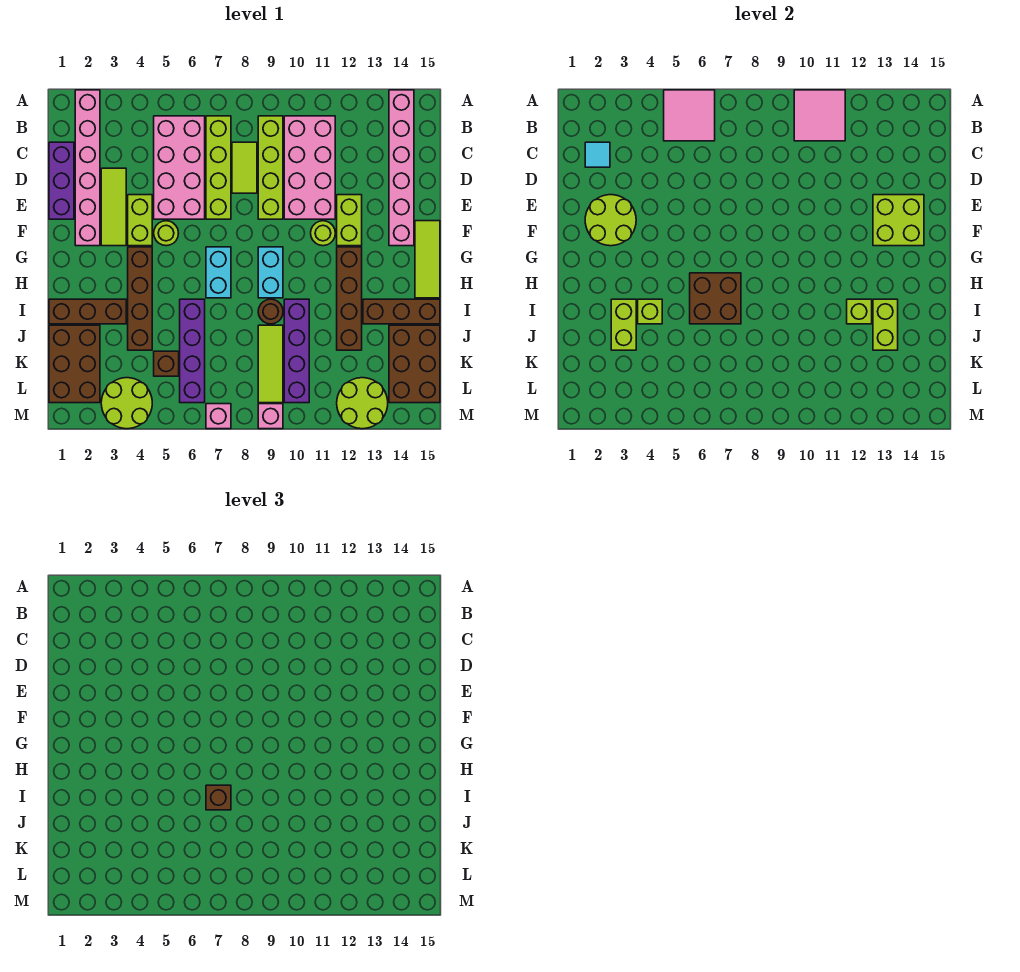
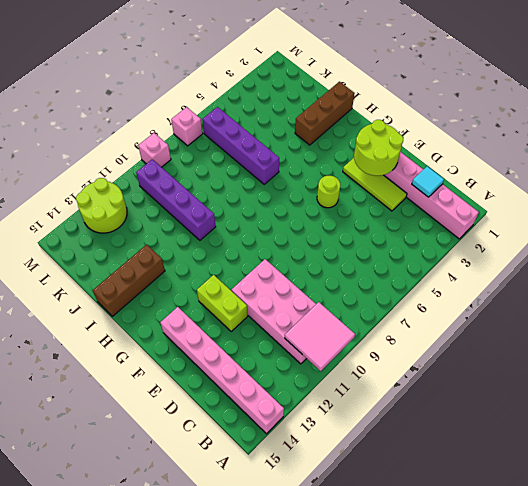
none -> pink brick B5:E6 level 1
none -> lime brick B7:E7 level 1
none -> lime brick B9:E9 level 1
none -> purple brick C1:E1 level 1

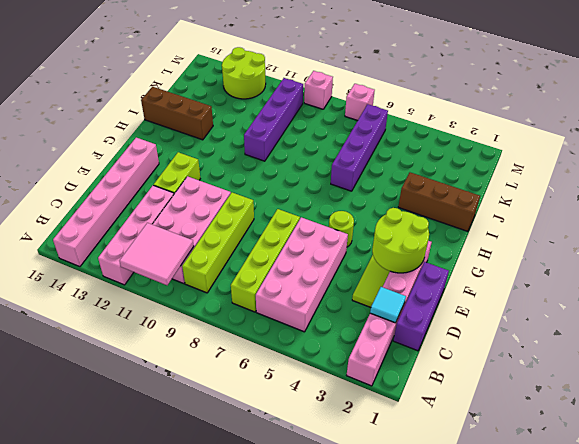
pink brick A12:D12 level 1 -> none
none -> lime tile C8:D8 level 1
none -> lime brick E4:F4 level 1
none -> lime round brick F11 level 1
none -> lime tile F15:H15 level 1

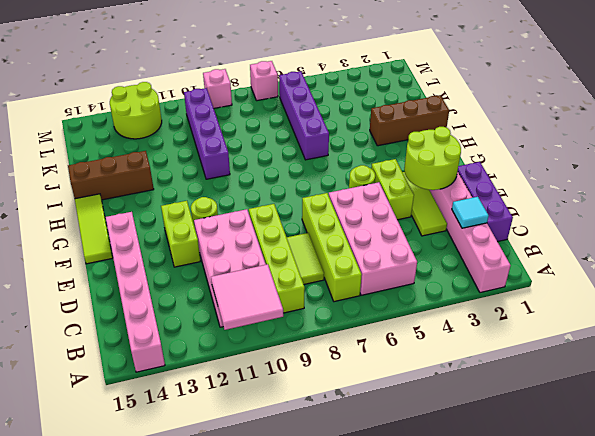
none -> brown brick G4:J4 level 1
none -> cyan brick G7:H7 level 1
none -> cyan brick G9:H9 level 1
none -> brown brick G12:J12 level 1

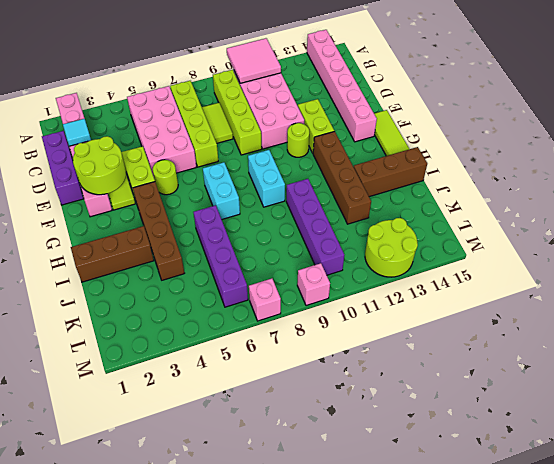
none -> brown round brick I9 level 1
none -> brown brick J1:L2 level 1
none -> lime tile J9:L9 level 1
none -> brown brick J14:L15 level 1

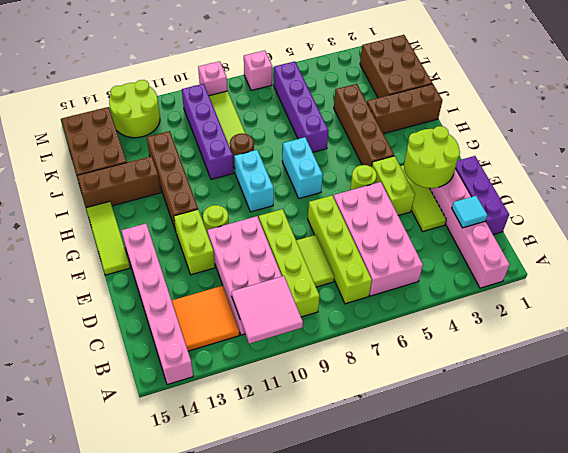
orange tile B12:C13 level 1 -> none
none -> brown brick K5 level 1
none -> lime round brick L3:M4 level 1
none -> pink tile A5:B6 level 2
none -> lime brick E13:F14 level 2

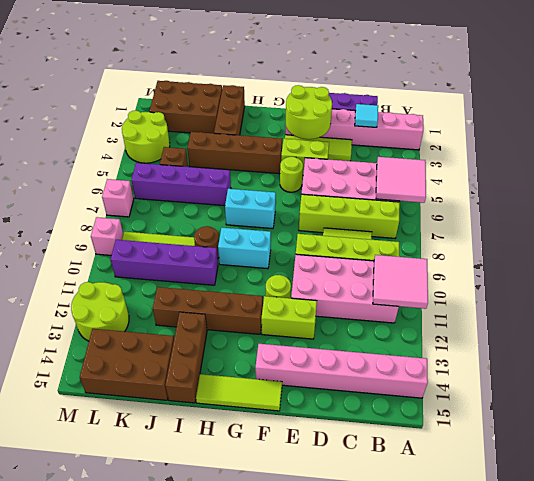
none -> lime brick E13:F14 level 2
none -> brown brick H6:I7 level 2
none -> lime brick I3:J3 level 2
none -> lime brick I4 level 2

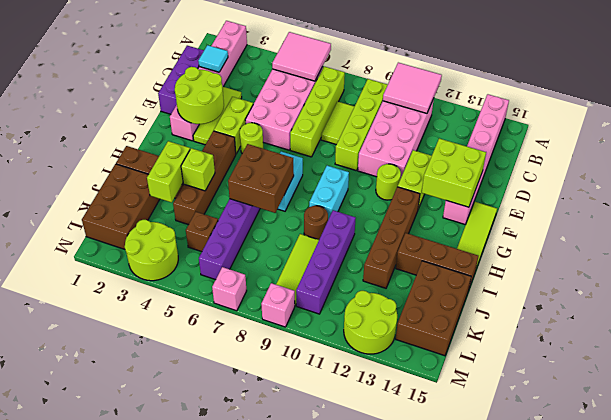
none -> lime brick I12 level 2
none -> lime brick I13:J13 level 2
none -> brown brick I7 level 3

